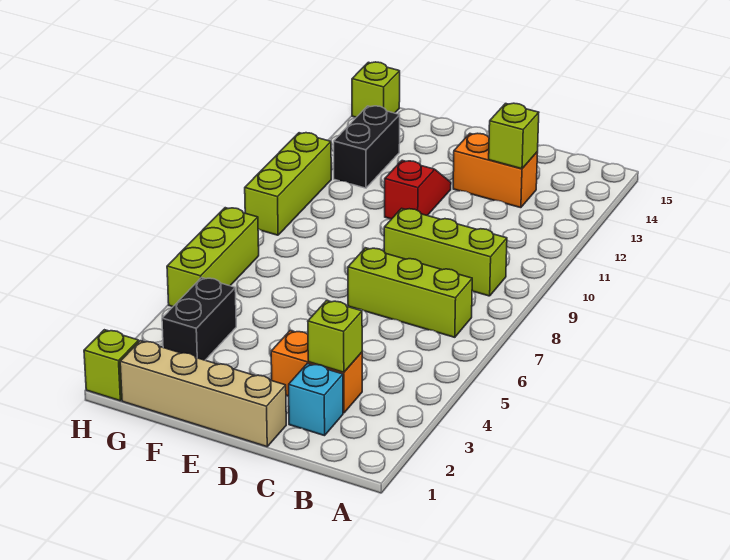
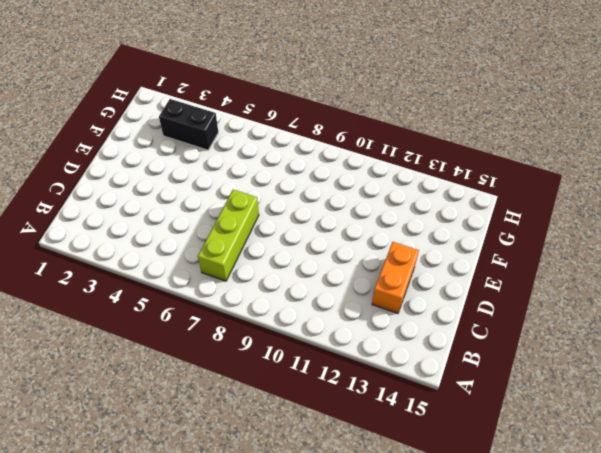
none -> lime brick B9:D9 level 1
none -> cyan brick C2 level 1
none -> orange brick C3:D3 level 1

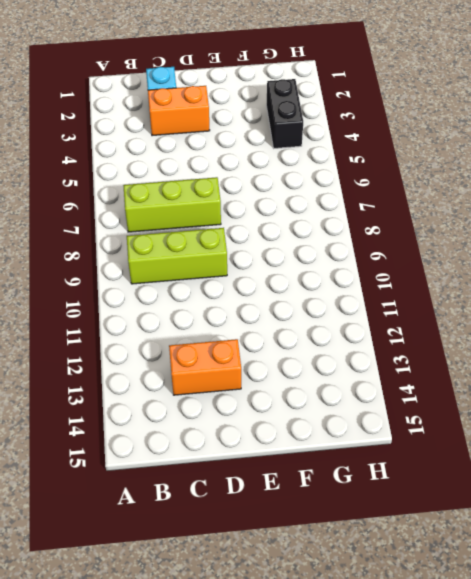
none -> tan brick D1:G1 level 1
none -> red slope E11:E12 level 1 top 11
none -> black brick G12:G13 level 1

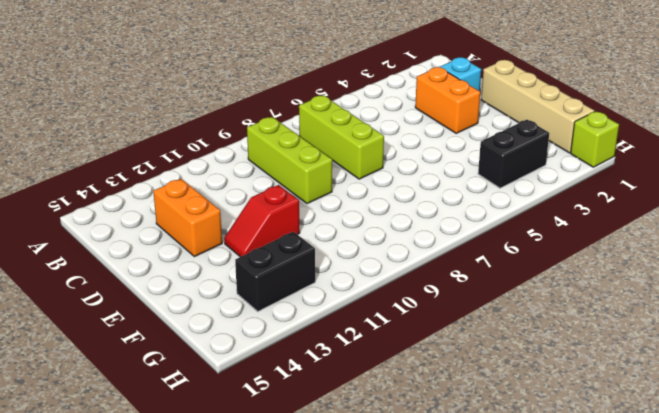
none -> lime brick H5:H7 level 1
none -> lime brick H9:H11 level 1
none -> lime brick H15 level 1

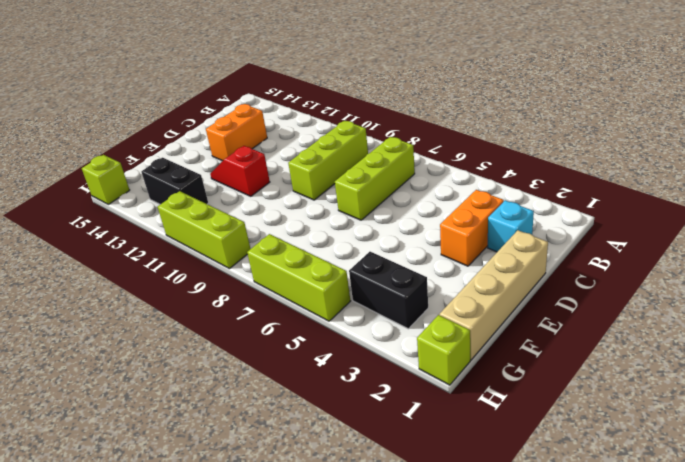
none -> lime brick C3 level 2
none -> lime brick C13 level 2

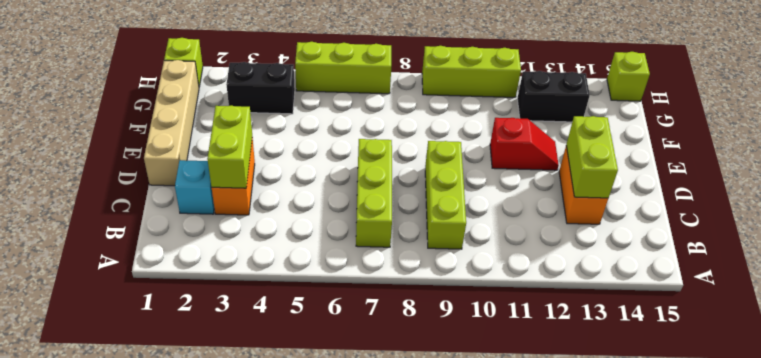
lime brick C3:D3 level 2 -> lime brick C3 level 2
lime brick C13:D13 level 2 -> lime brick C13 level 2

